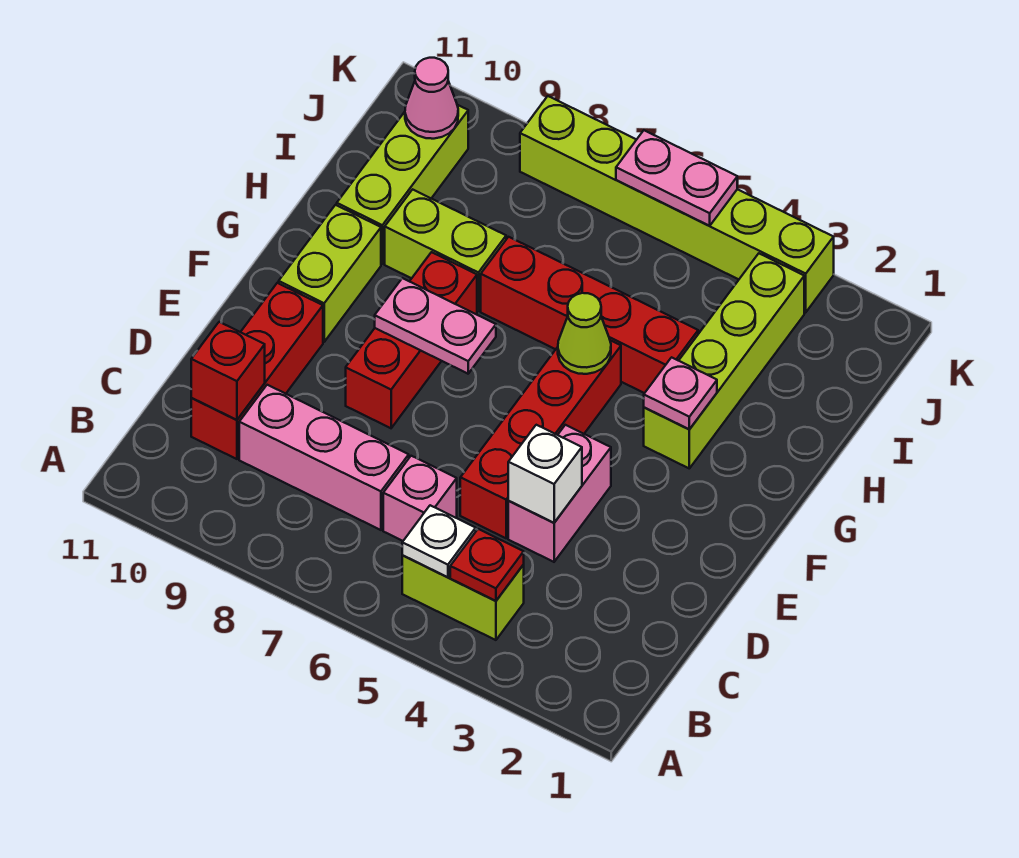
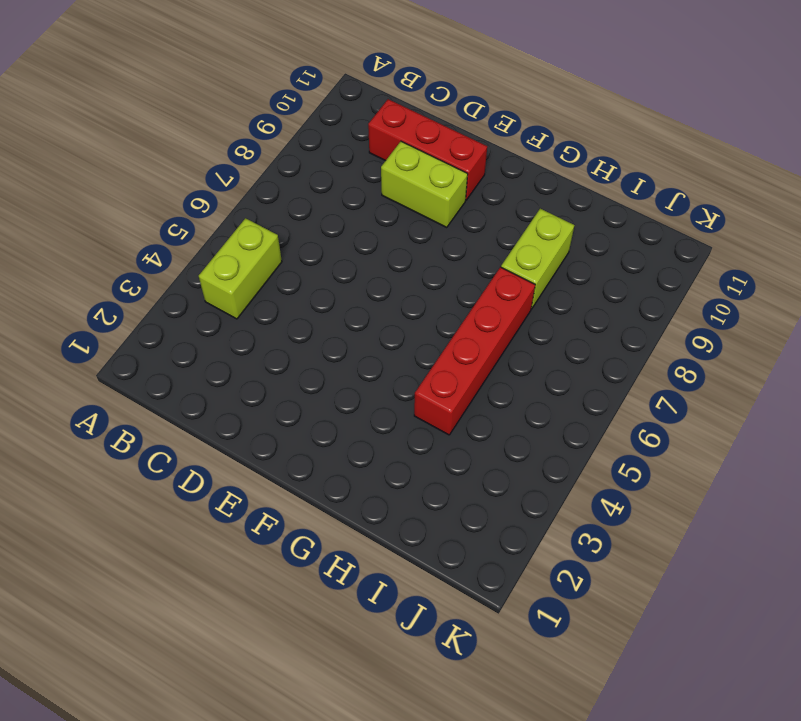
lime brick D9:E9 level 1 -> lime brick F10:G10 level 1
none -> pink brick C6 level 1
none -> pink brick C7:C9 level 1
none -> pink brick D4:E4 level 1

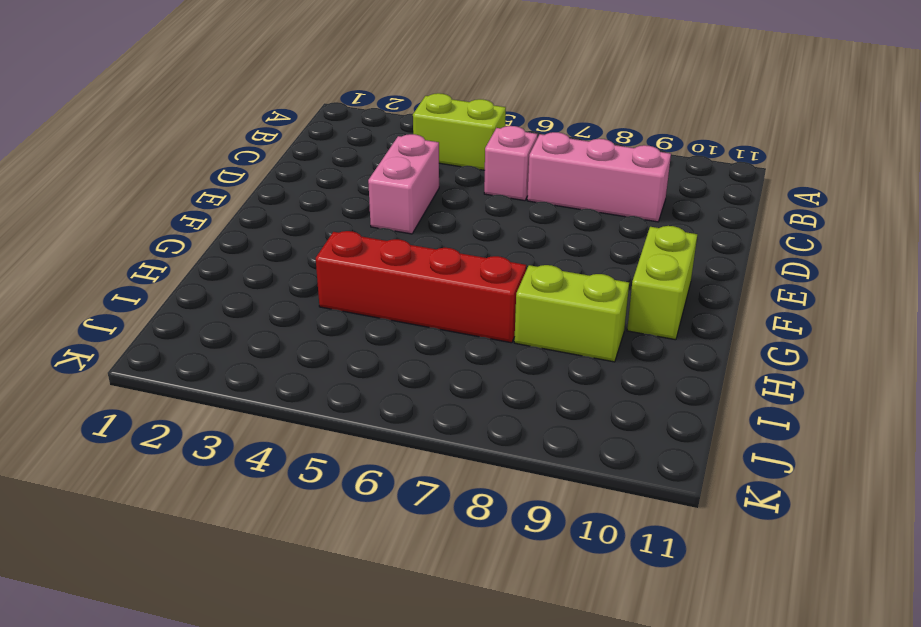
none -> red brick C10:E10 level 1
none -> red brick D5:G5 level 1
none -> red brick E8:G8 level 1

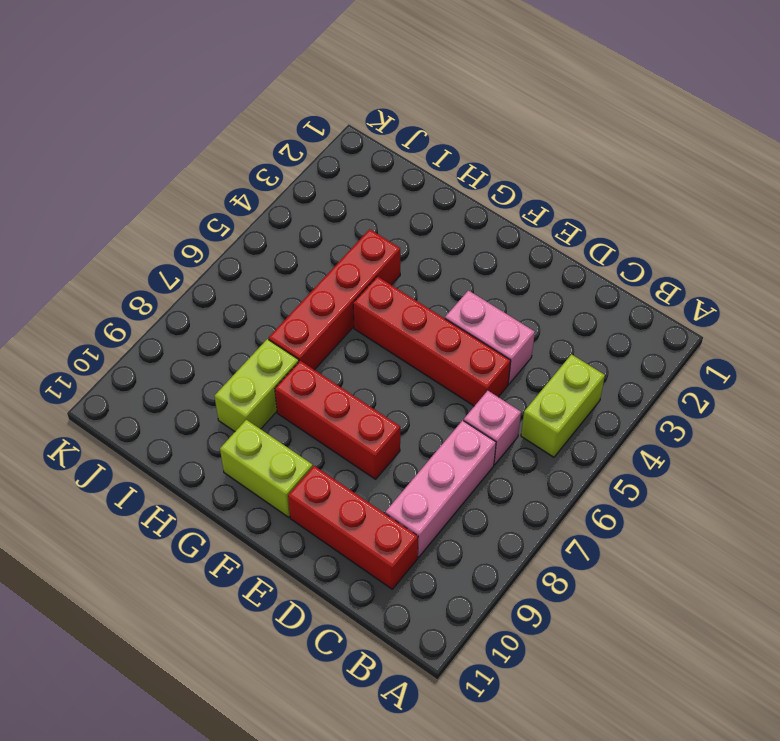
none -> lime brick G3:J3 level 1
none -> lime brick H10:J10 level 1
none -> lime brick K3:K8 level 1

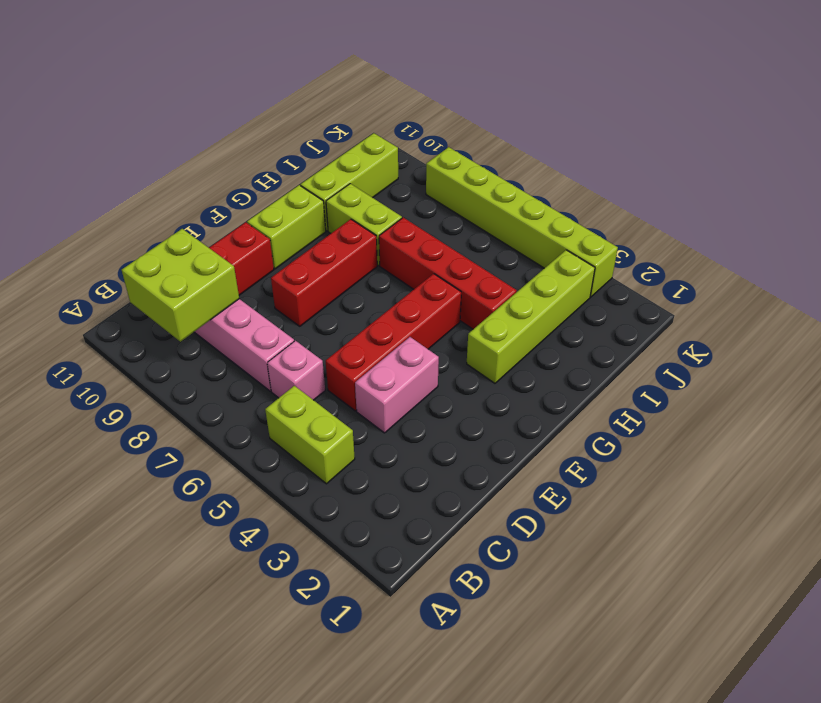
lime brick B9:C10 level 2 -> red brick C10 level 2
none -> red plate B4 level 2
none -> white plate B5 level 2
none -> white brick D4 level 2

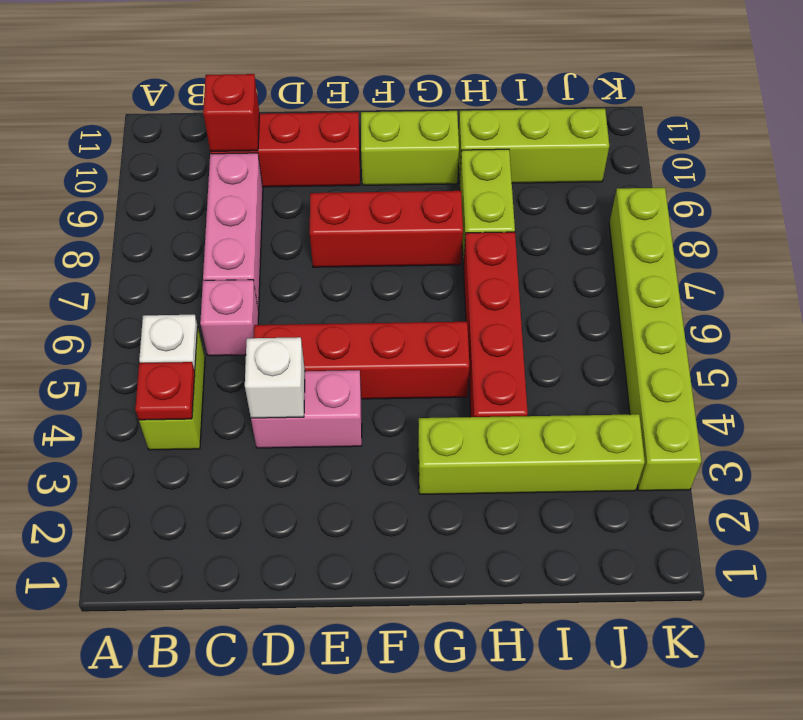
none -> pink plate F7:F8 level 2
none -> pink plate G3 level 2
none -> lime cone G5 level 2

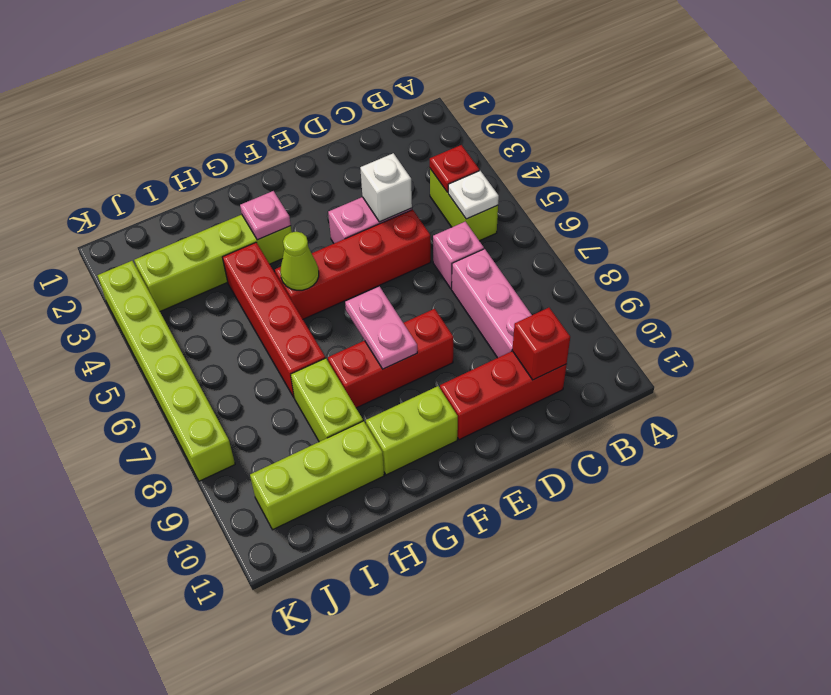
none -> pink cone J10 level 2
none -> pink plate K5:K6 level 2

